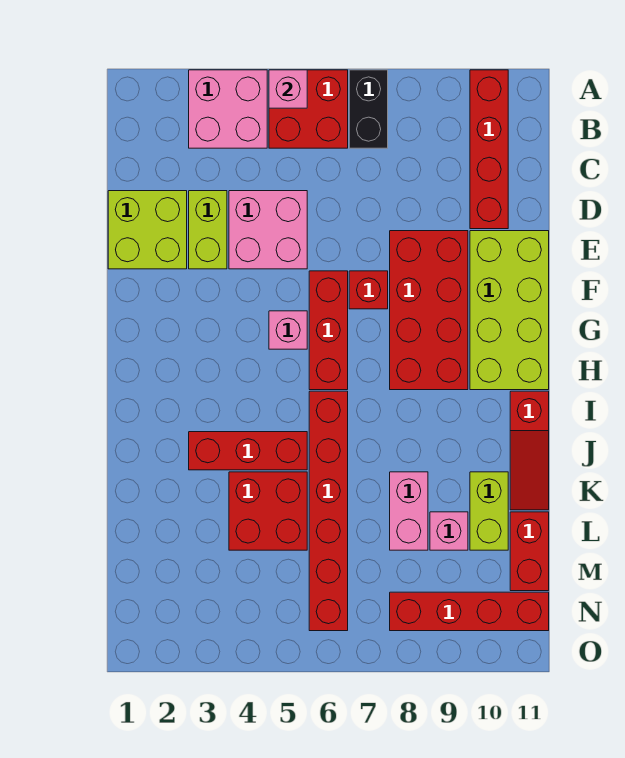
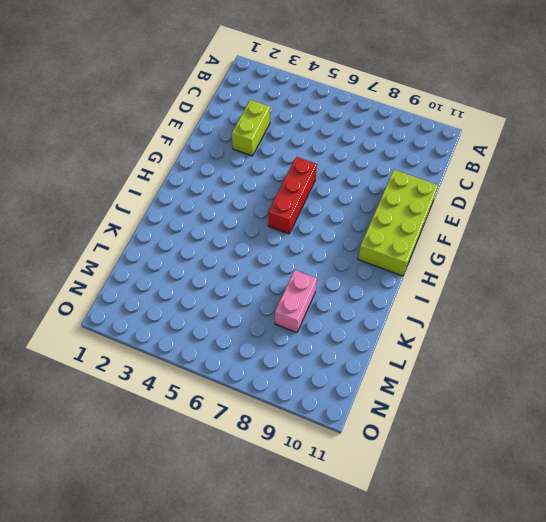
none -> pink brick A3:B4 level 1
none -> red brick A5:B6 level 1
none -> black brick A7:B7 level 1

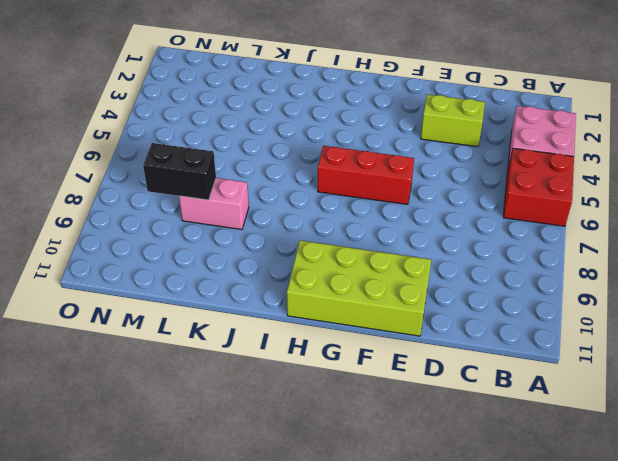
black brick L8:M8 level 2 -> black brick A7:B7 level 1
none -> red brick A10:D10 level 1
none -> lime brick D1:E2 level 1
none -> pink brick D4:E5 level 1

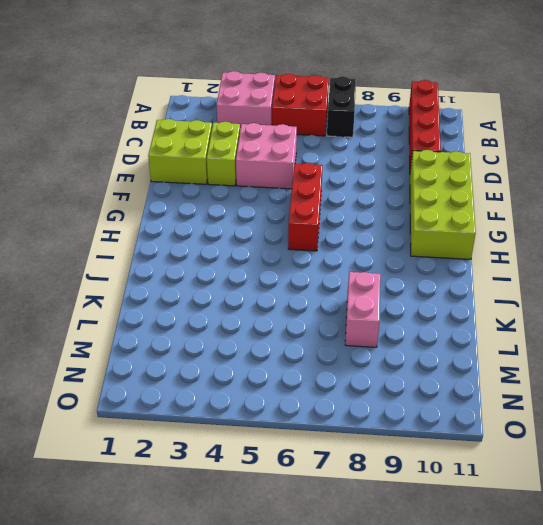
none -> red brick E8:H9 level 1
none -> red brick F7 level 1
none -> pink brick G5 level 1

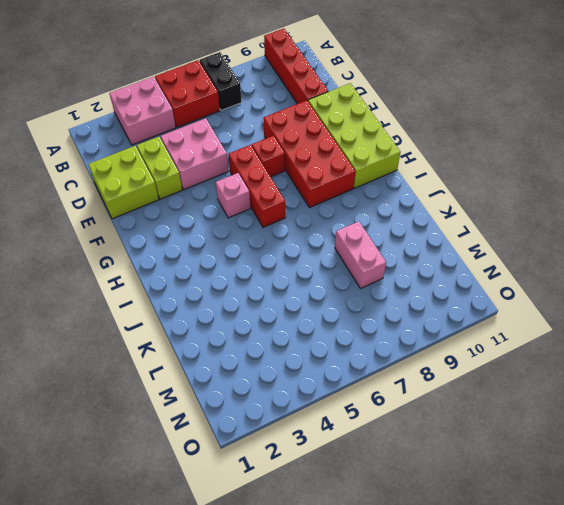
none -> red brick I6:N6 level 1
none -> red slope I11:K11 level 1 top I
none -> red brick J3:J5 level 1

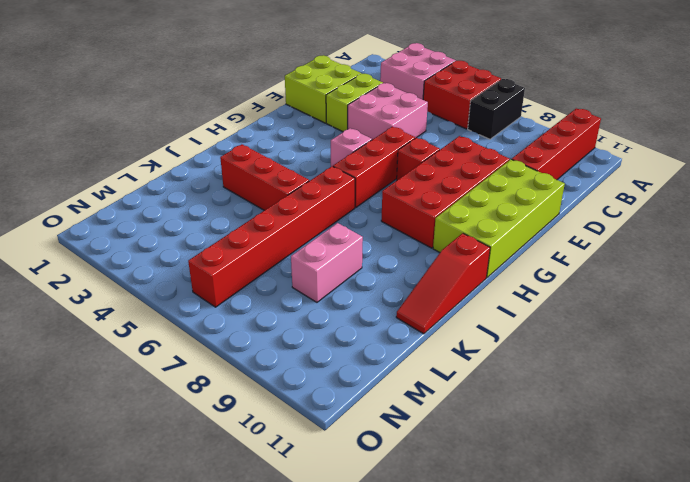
none -> red brick K4:L5 level 1
none -> lime brick K10:L10 level 1
none -> pink brick L9 level 1

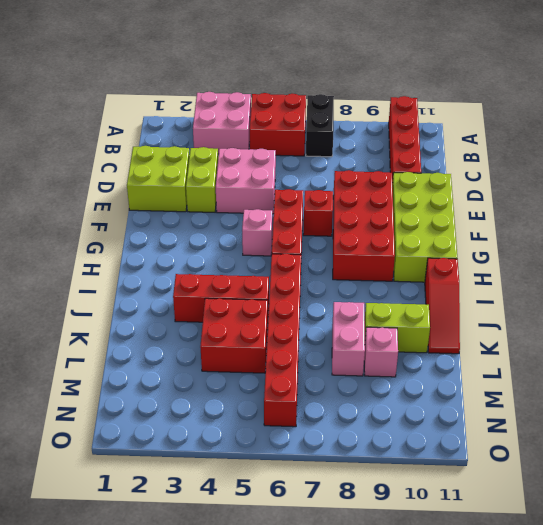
lime brick K9:K10 level 1 -> lime brick K10:L10 level 1
none -> red brick L11:M11 level 1
none -> red brick N8:N11 level 1
none -> pink brick A5 level 2

